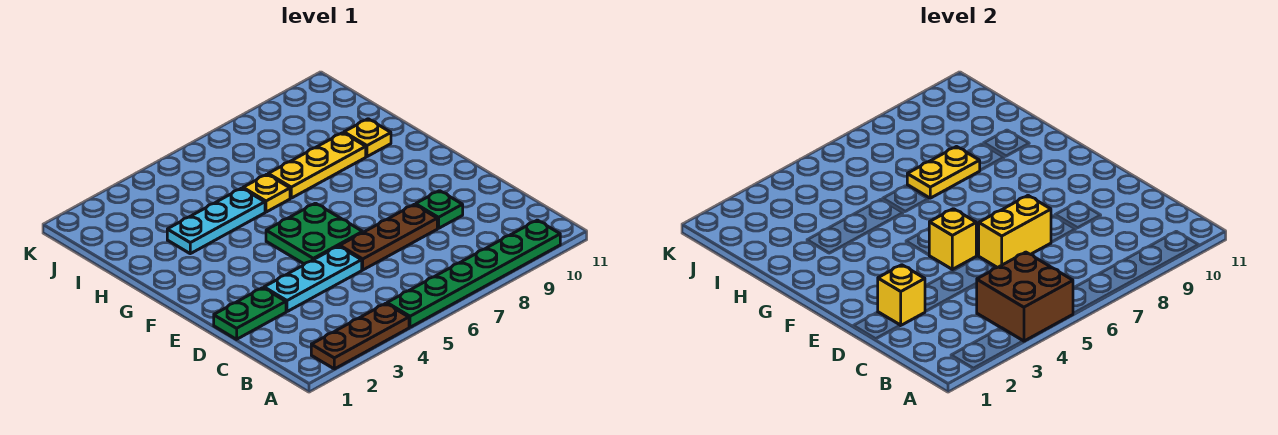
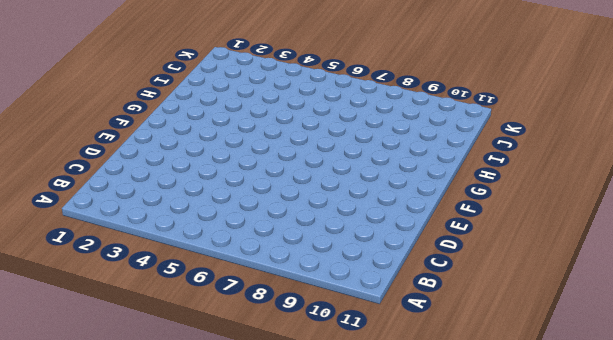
none -> brown plate A2:A4 level 1
none -> green plate A5:A10 level 1
none -> green plate D1:D2 level 1

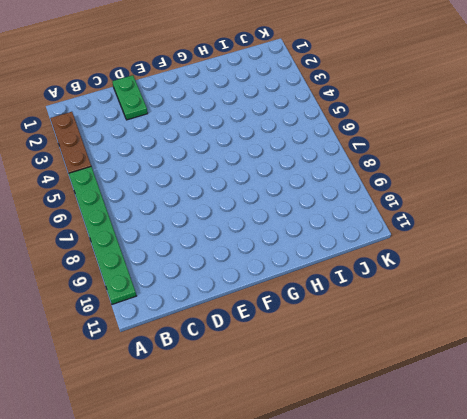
none -> cyan plate D3:D5 level 1
none -> brown plate D6:D8 level 1
none -> green plate D9 level 1

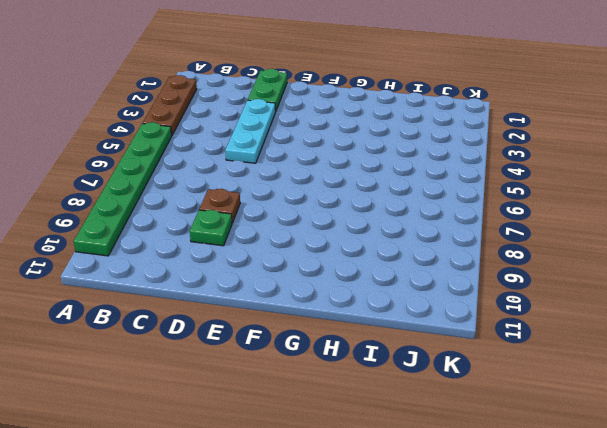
brown plate D8 level 1 -> brown plate D6:D8 level 1
none -> green plate E5:F6 level 1
none -> cyan plate H3:H5 level 1
none -> yellow plate H6 level 1

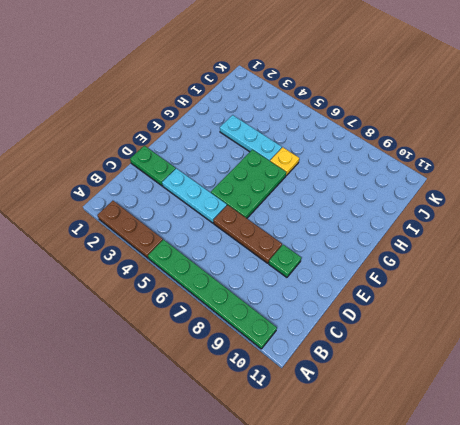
green plate E5:G6 level 1 -> green plate E5:F6 level 1
none -> yellow plate H7:H9 level 1
none -> yellow plate H10 level 1
none -> brown brick A4:B5 level 2

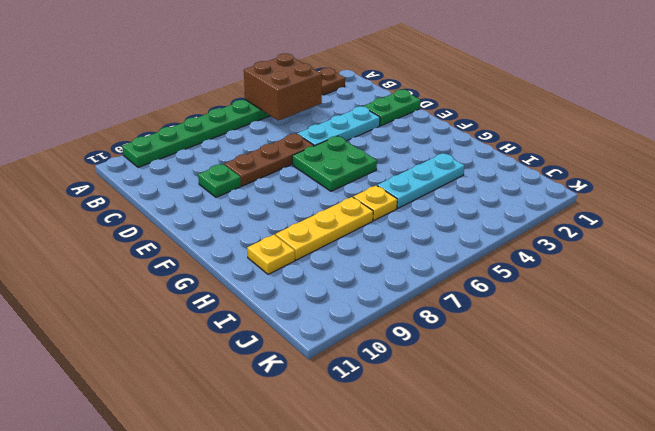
none -> yellow brick D2 level 2
none -> yellow brick D6:D7 level 2
none -> yellow brick E5 level 2

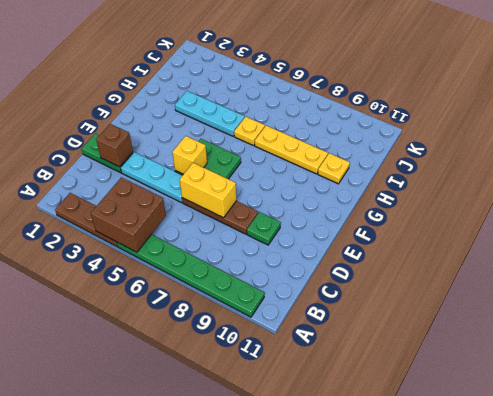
brown brick D2 level 2 -> yellow brick D2 level 2
none -> yellow plate H7:H8 level 2

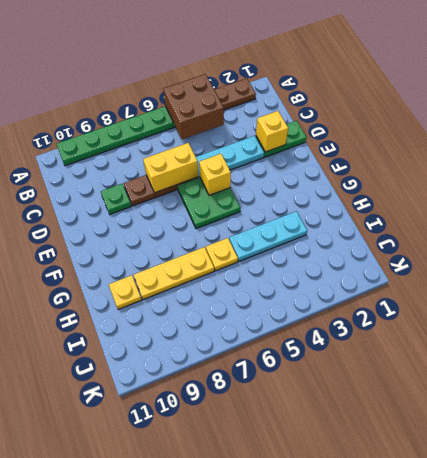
none -> yellow plate H7:H8 level 2

